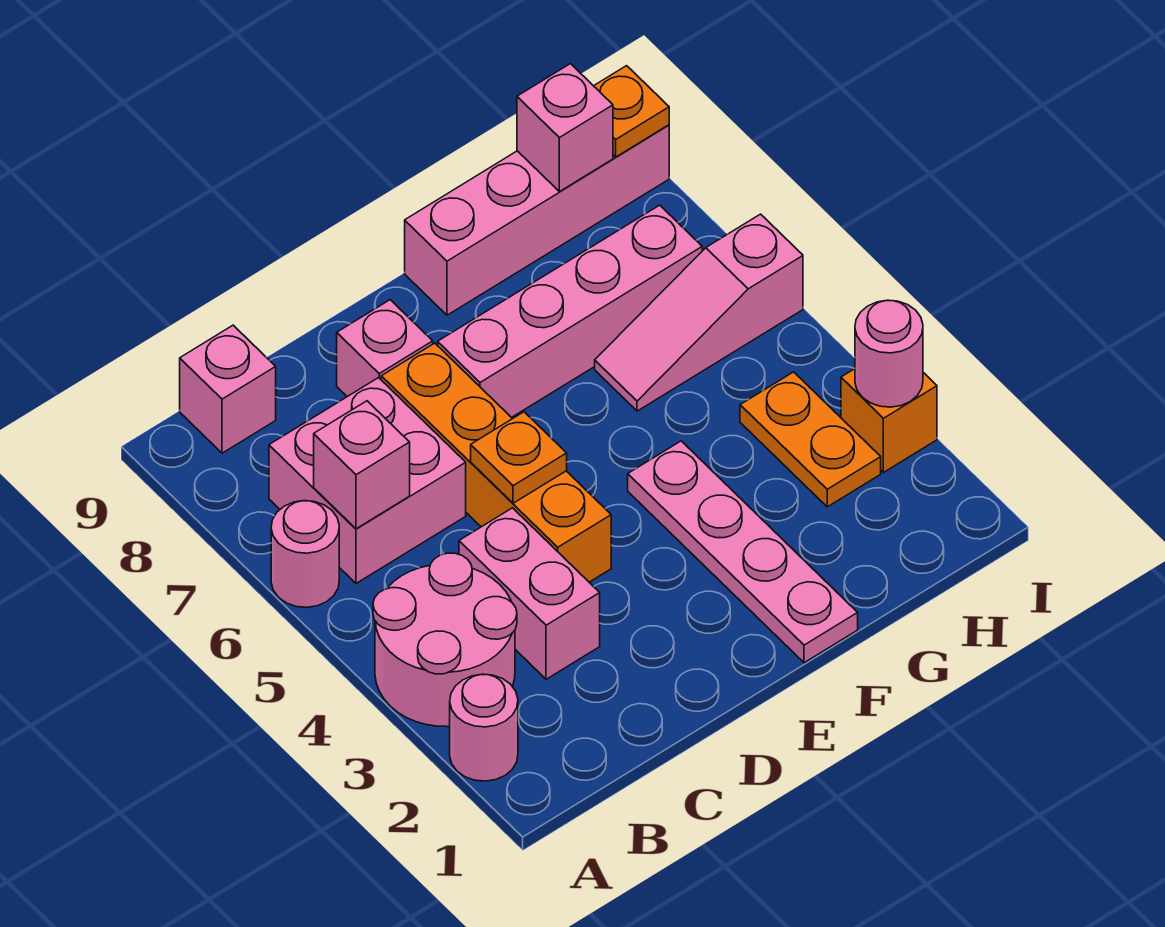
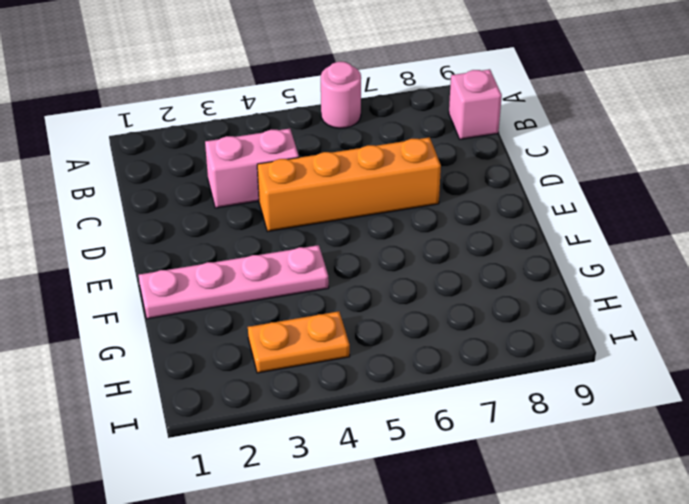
none -> pink round brick A2 level 1
none -> pink round brick A3:B4 level 1
none -> pink brick B6:C7 level 1

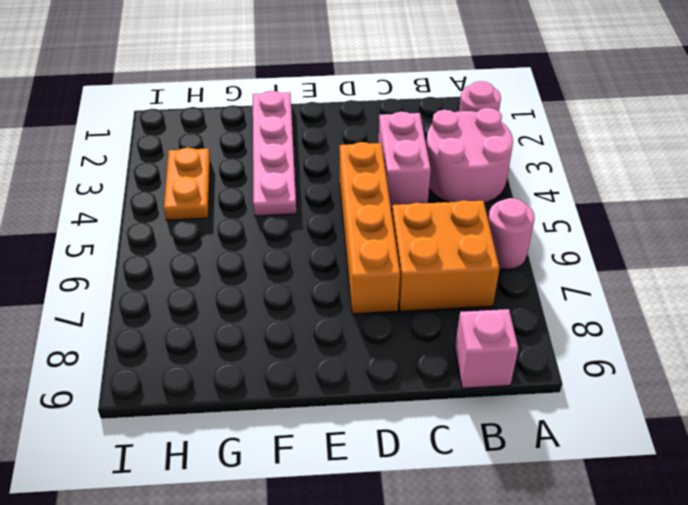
orange brick B6:C7 level 1 -> pink brick B6:C7 level 1
none -> pink brick D8 level 1
none -> pink brick E7:H7 level 1
none -> pink brick F9:I9 level 1

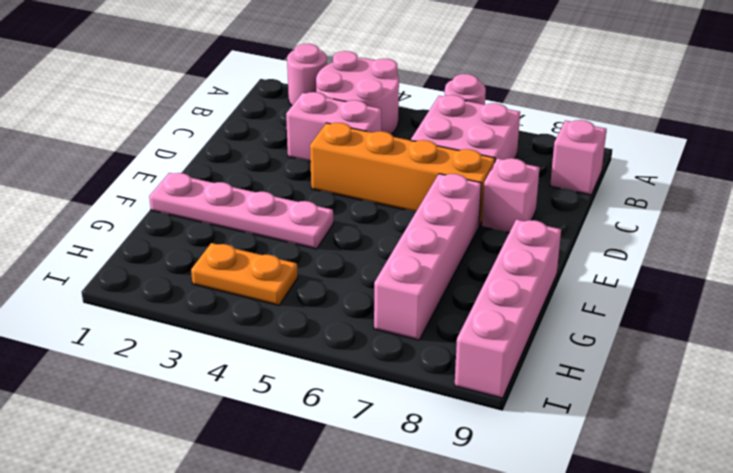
none -> pink slope G6:I6 level 1 top I
none -> orange brick I3 level 1
none -> pink brick B6 level 2

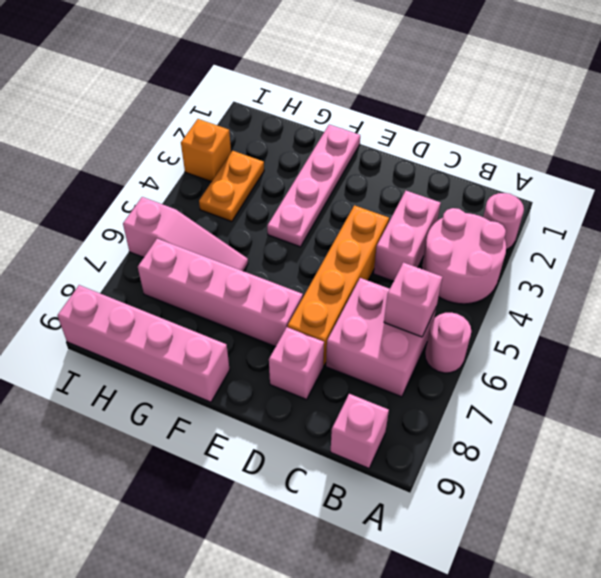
none -> orange plate D5 level 2
none -> pink brick H9 level 2
none -> pink round brick I3 level 2

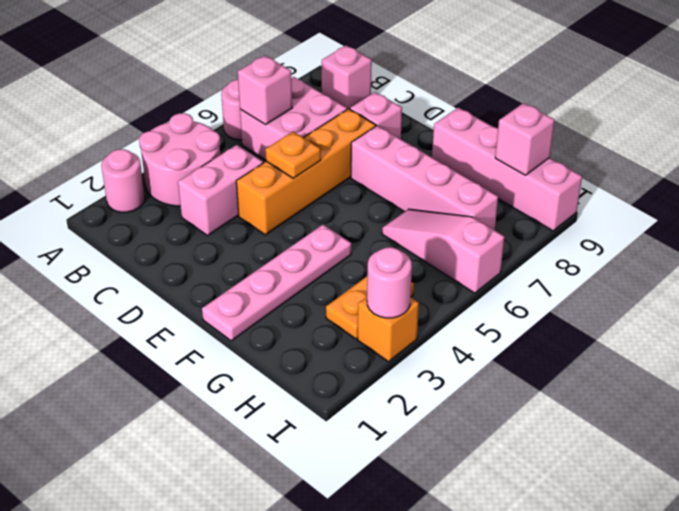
none -> orange plate I9 level 2

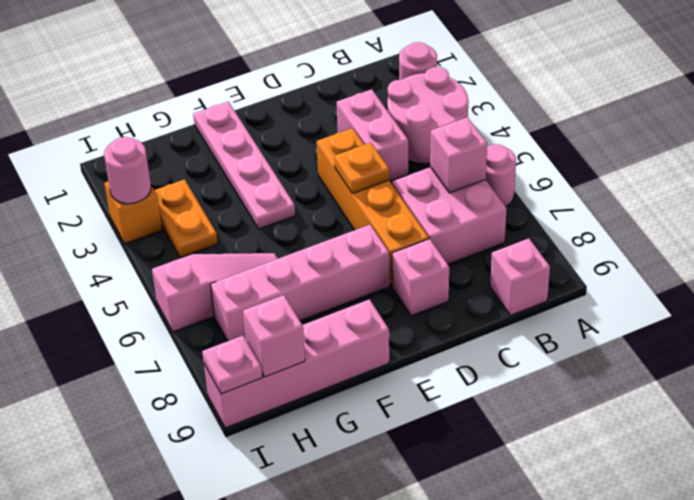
pink plate I9 level 2 -> orange plate I9 level 2

